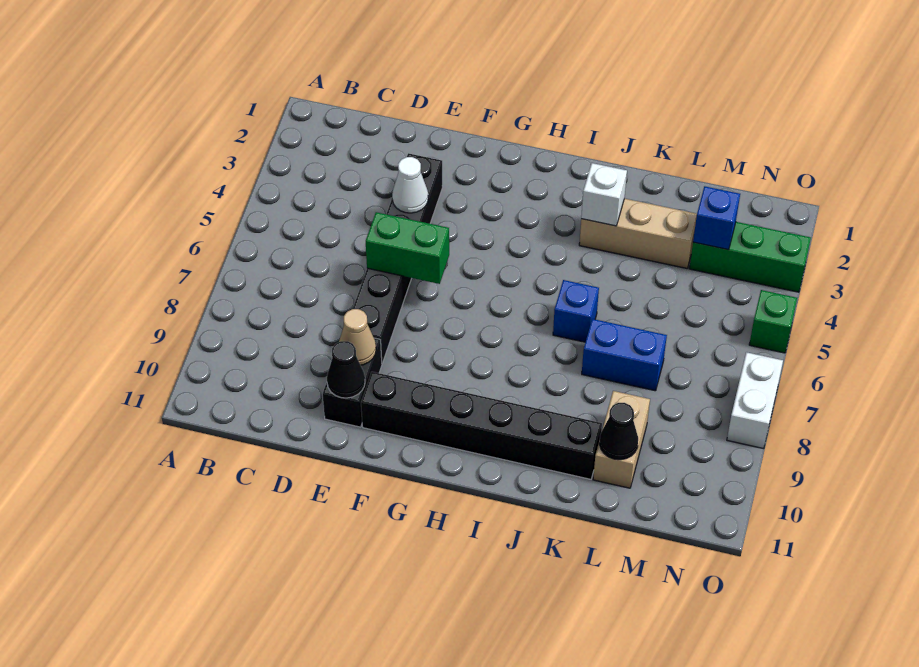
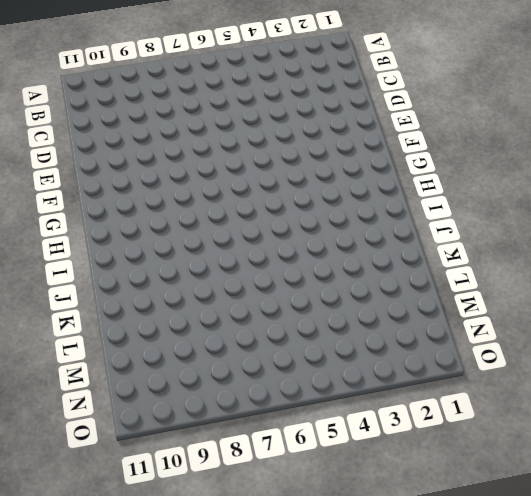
none -> black brick E3:E8 level 1
none -> black brick E9:E10 level 1
none -> black brick F10:K10 level 1

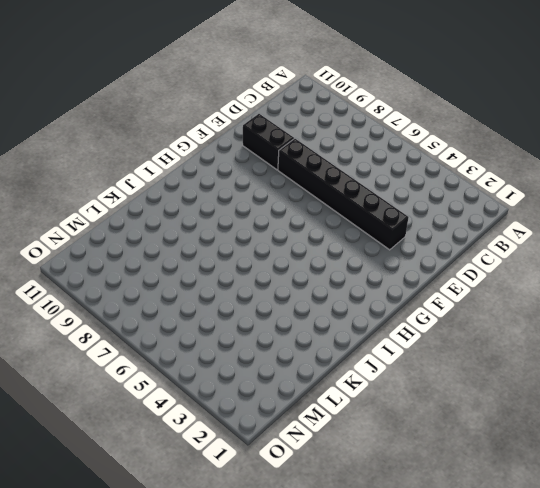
none -> black brick F10:K10 level 1
none -> tan brick J3:L3 level 1
none -> blue brick J6 level 1

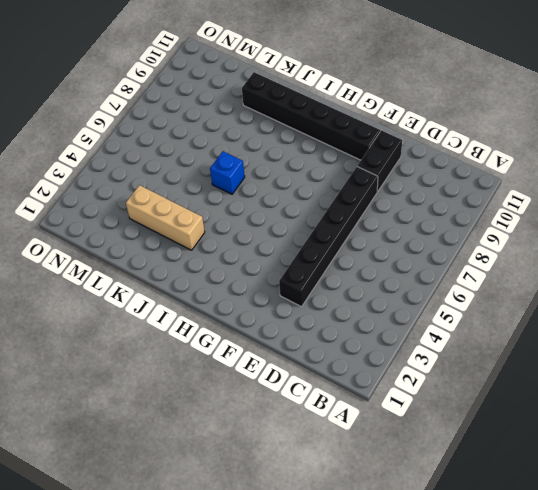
none -> blue brick K7:L7 level 1
none -> tan brick L9:L10 level 1
none -> green brick M3:O3 level 1

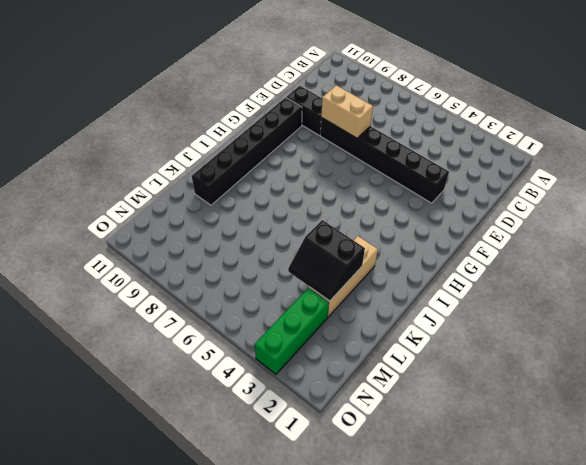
tan brick E7:E8 level 2 -> tan brick L9:L10 level 1
black slope K3:L4 level 2 top K -> none
none -> blue brick J6 level 1
none -> blue brick K7:L7 level 1
none -> green brick O5 level 1

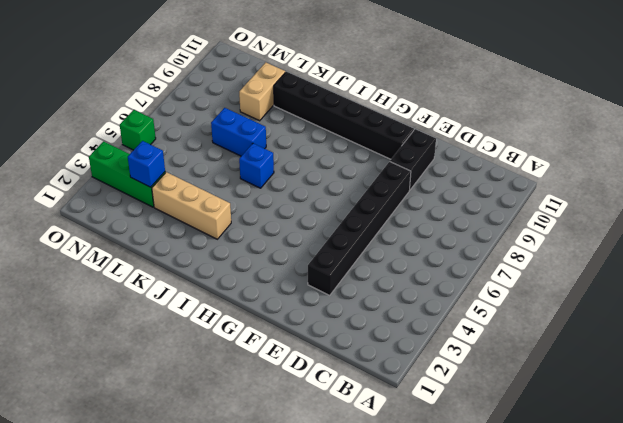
none -> white brick O7:O8 level 1
none -> white cone E4 level 2
none -> green brick E6:F6 level 2

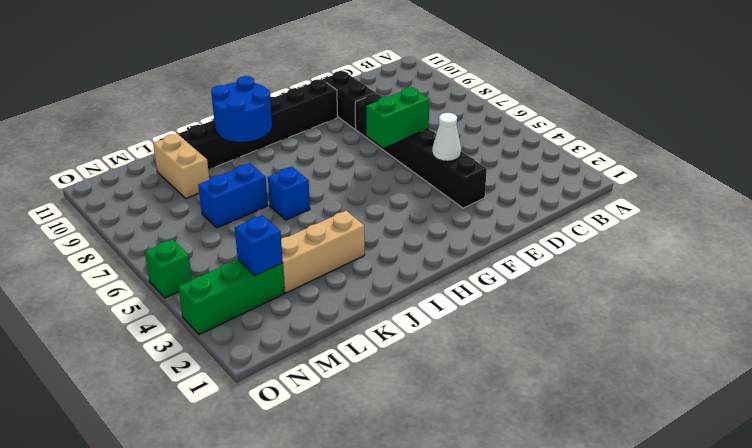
blue round brick I9:J10 level 2 -> none
none -> white brick O7:O8 level 1
none -> tan cone E9 level 2
none -> black cone E10 level 2

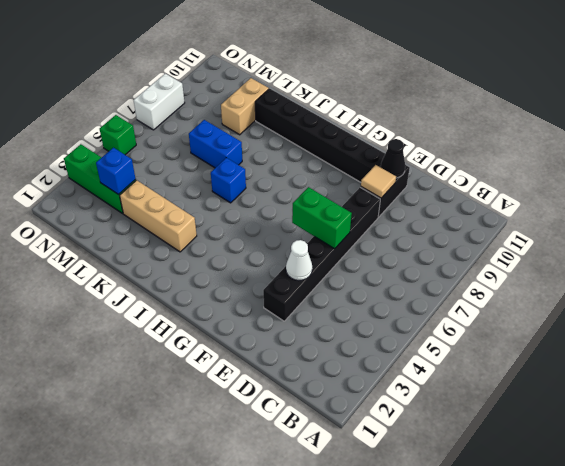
tan tile E9 level 2 -> tan cone E9 level 2
none -> white brick J3 level 2
none -> black cone L10 level 2

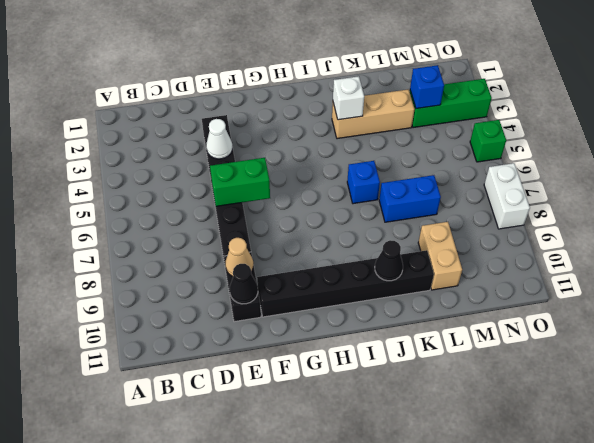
black cone J10 level 2 -> black cone L10 level 2

